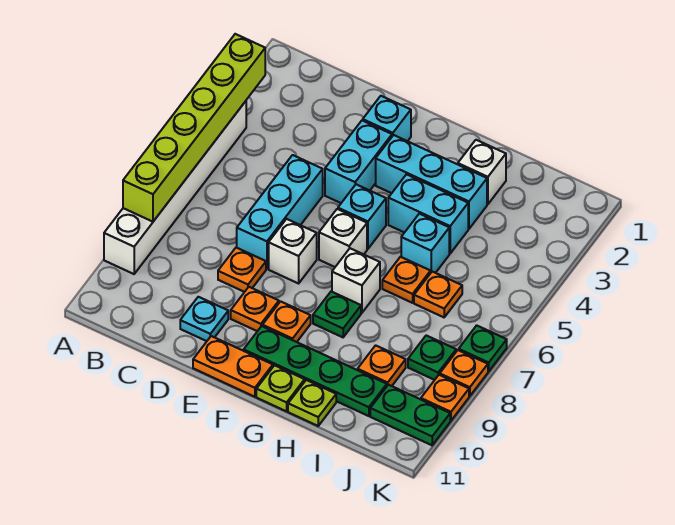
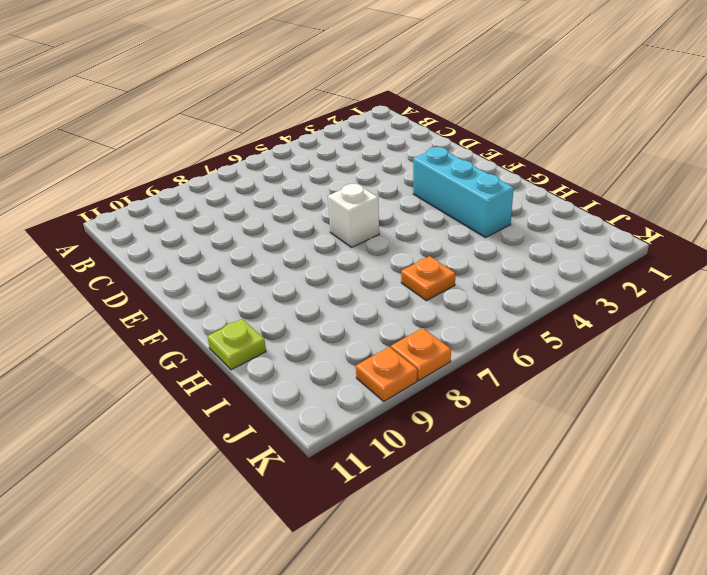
none -> white brick A4:A9 level 1
none -> cyan brick D5:D7 level 1
none -> orange plate D8 level 1
none -> cyan plate D10 level 1

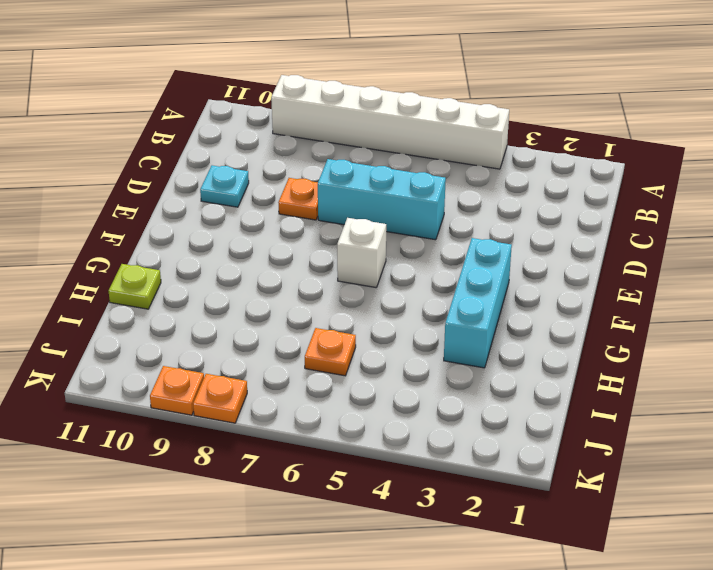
none -> cyan brick E2 level 1
none -> cyan brick E3:E4 level 1
none -> white brick E7 level 1
none -> orange plate E9 level 1

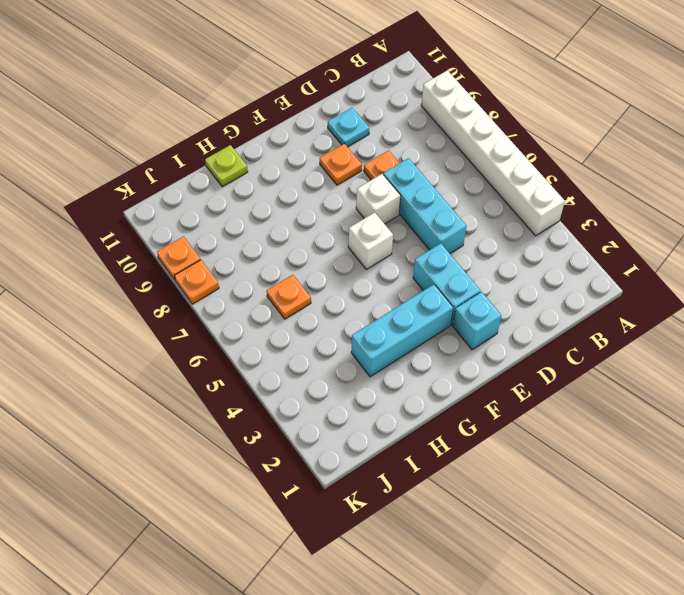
none -> orange plate E11:F11 level 1
none -> cyan brick F5 level 1
none -> orange plate F9 level 1
none -> green plate F10:I10 level 1

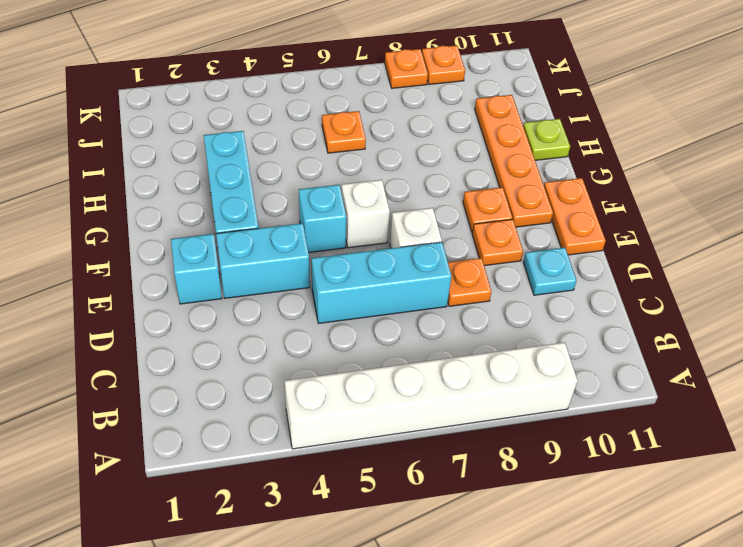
orange plate F10:I10 level 1 -> green plate F10:I10 level 1
none -> cyan brick G4:H4 level 1
none -> white brick G7 level 1
none -> green plate G8 level 1
none -> lime plate G11 level 1

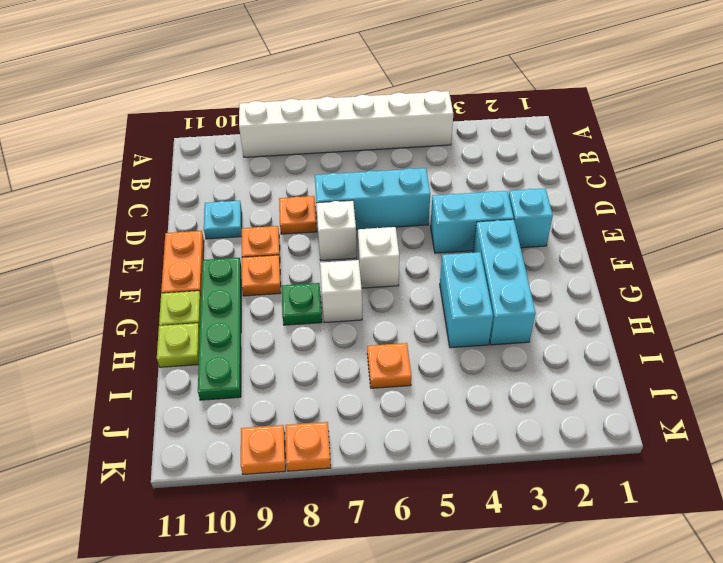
none -> cyan brick F5 level 1
none -> white brick H2 level 1
none -> cyan brick H5 level 1
none -> orange plate H6 level 1

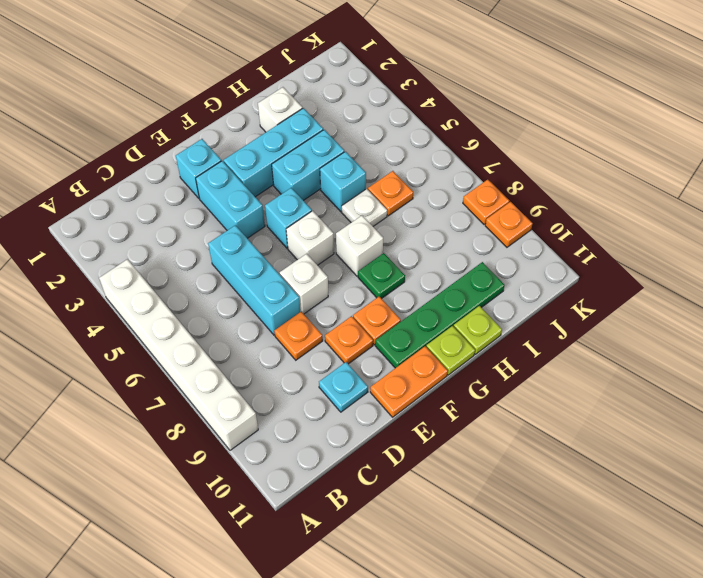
white plate H6 level 1 -> orange plate H6 level 1
none -> orange plate I9 level 1
none -> green plate J8 level 1
none -> green plate J10:K10 level 1
none -> green plate K7 level 1

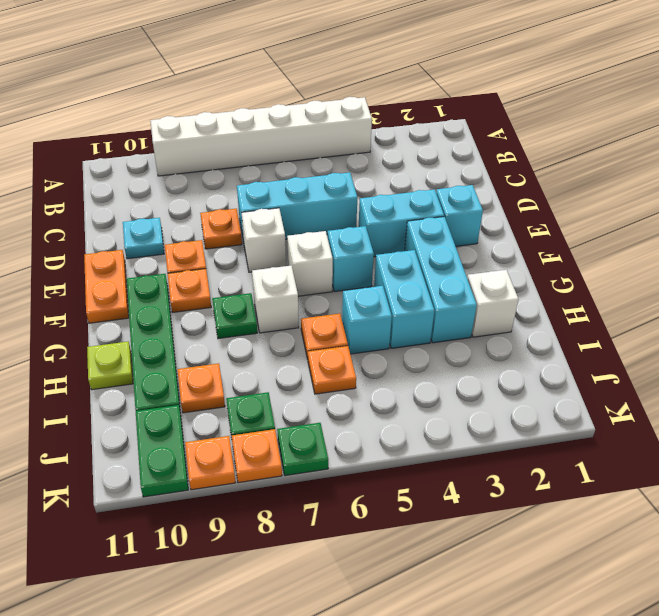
none -> lime plate G11 level 1
none -> lime brick A3:A8 level 2

